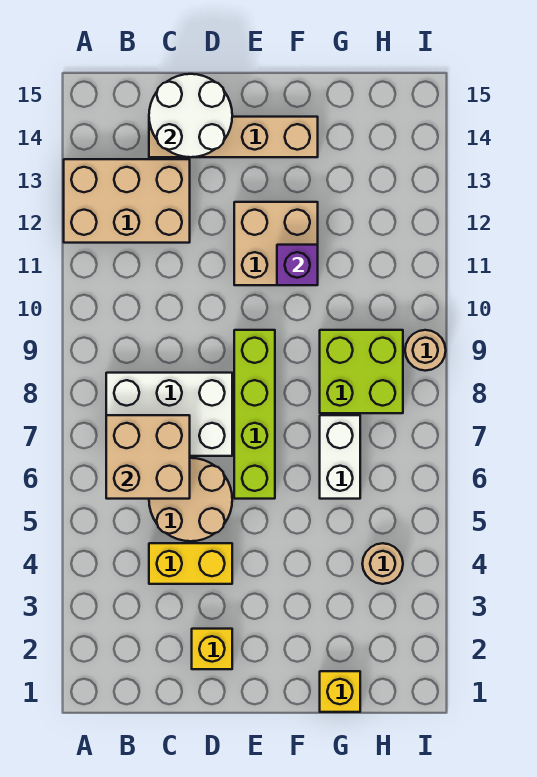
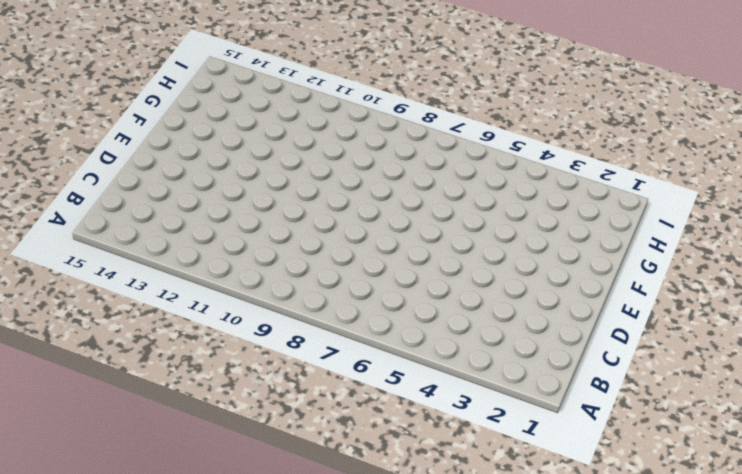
none -> tan brick A12:C13 level 1
none -> white brick B7:D8 level 1
none -> yellow brick C4:D4 level 1

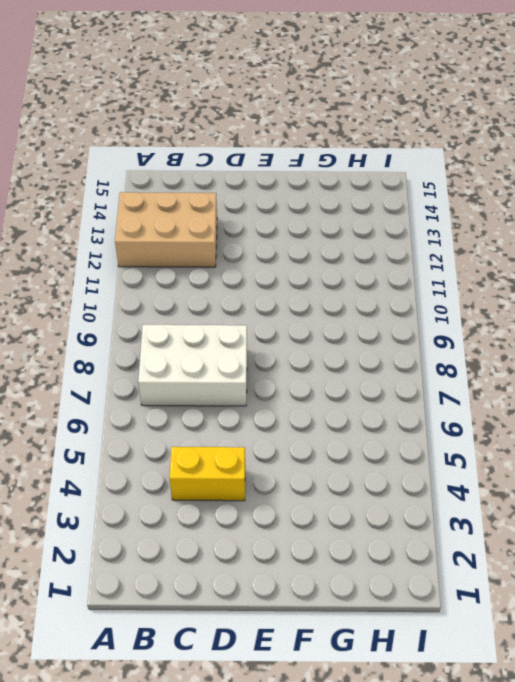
none -> tan round brick C5:D6 level 1
none -> tan brick C14:F14 level 1
none -> yellow brick D2 level 1

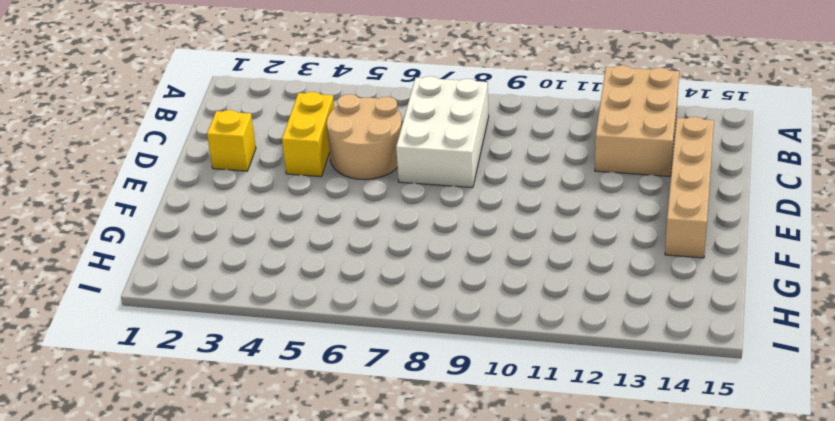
none -> lime brick E6:E9 level 1
none -> tan brick E11:F12 level 1
none -> yellow brick G1 level 1

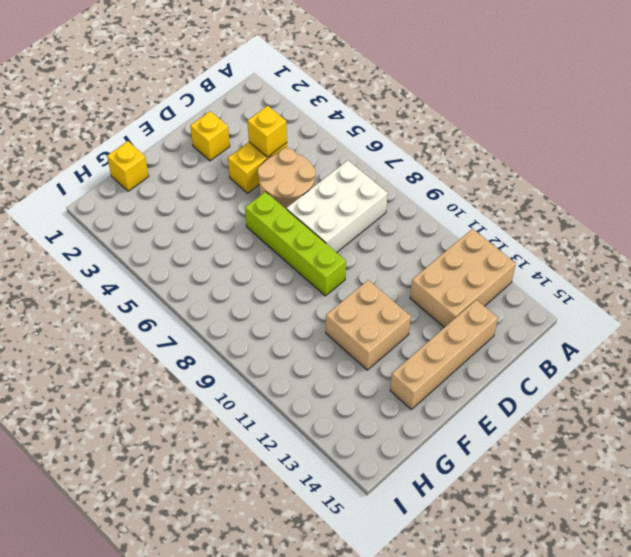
yellow brick C4 level 2 -> none
none -> white brick G6:G7 level 1
none -> lime brick G8:H9 level 1
none -> tan round brick H4 level 1

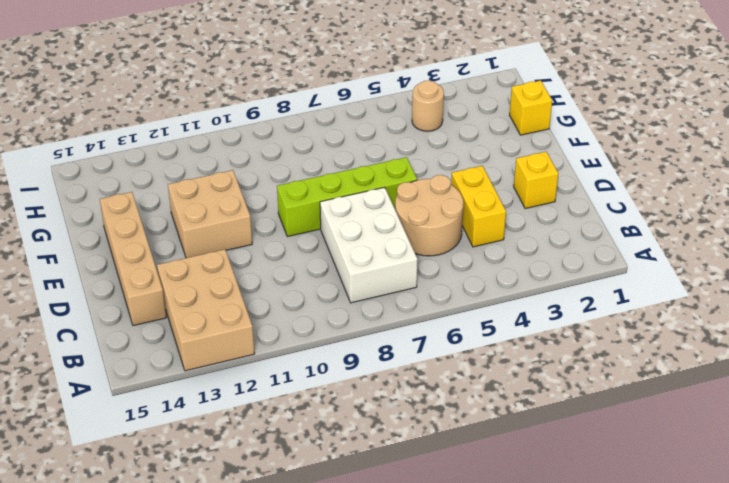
none -> white brick G6:G7 level 1
none -> lime brick G8:H9 level 1
none -> tan round brick I9 level 1

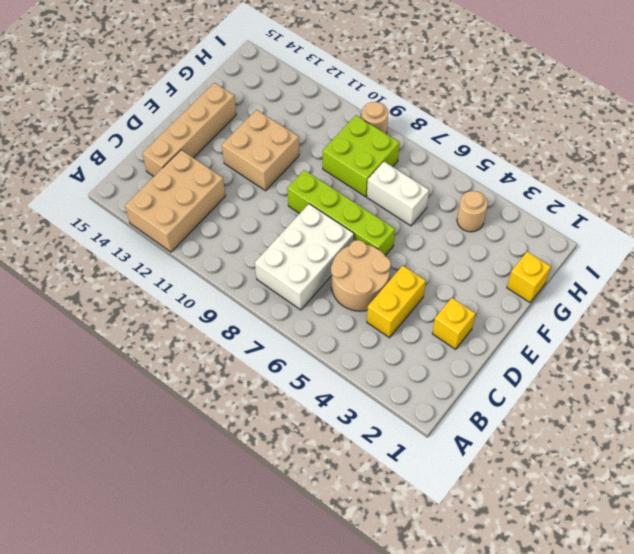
none -> tan brick B6:C7 level 2
none -> white round brick C14:D15 level 2
none -> purple brick F11 level 2

